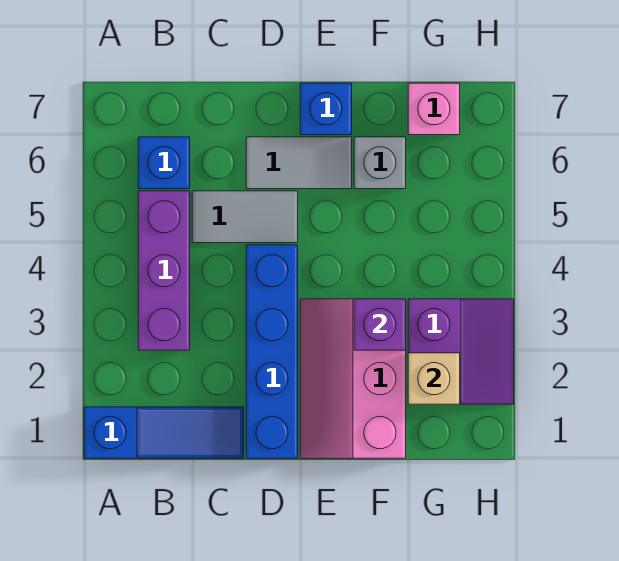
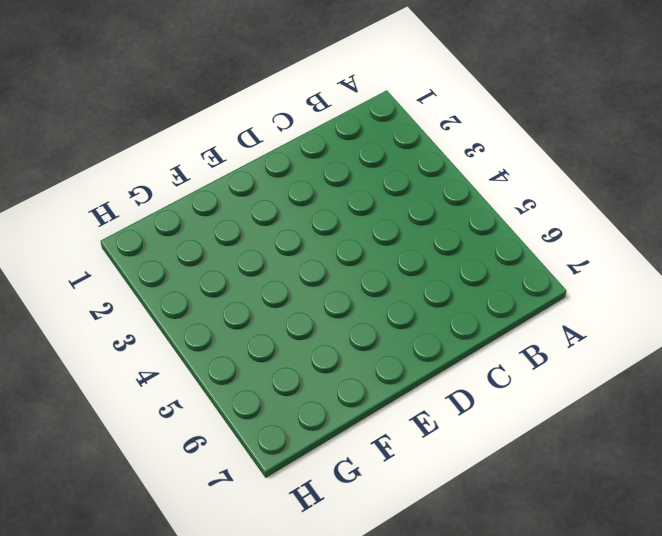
none -> blue slope A1:C1 level 1 top A
none -> purple brick B3:B5 level 1
none -> blue brick B6 level 1

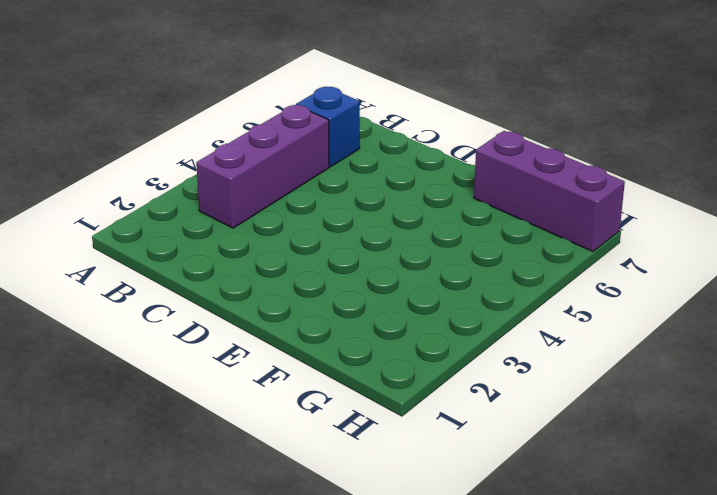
purple brick F7:H7 level 1 -> pink brick G7 level 1
none -> blue slope A1:C1 level 1 top A
none -> grey tile C5:D5 level 1
none -> blue brick D1:D4 level 1

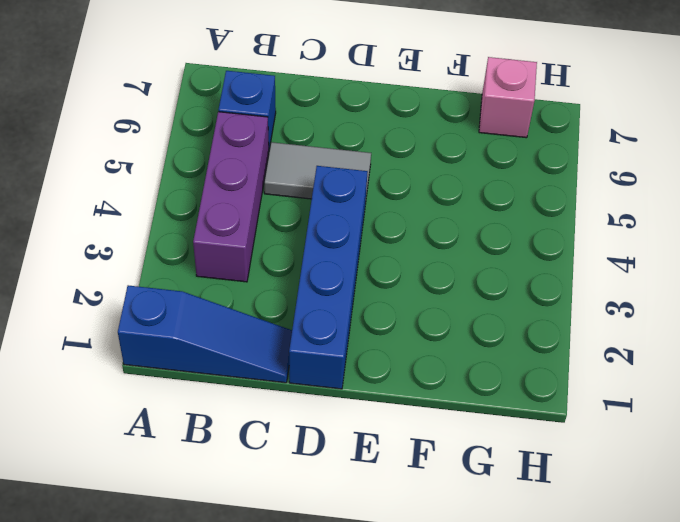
none -> grey tile D6:E6 level 1
none -> pink slope E1:F3 level 1 top F
none -> blue brick E7 level 1

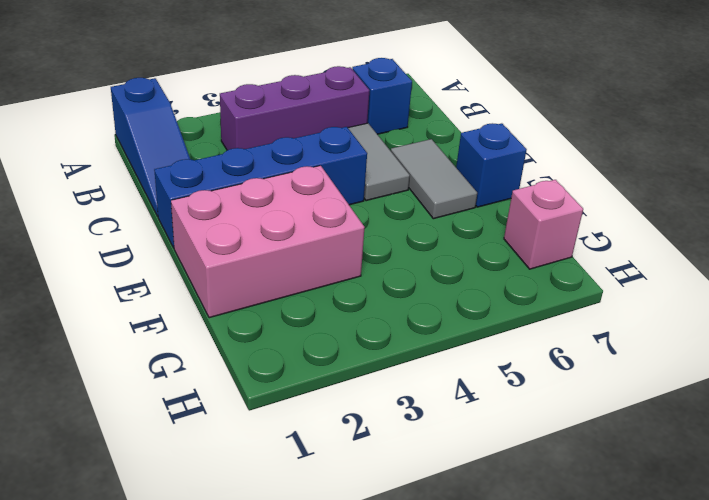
pink brick E1:F3 level 1 -> pink slope E1:F3 level 1 top F
none -> grey brick F6 level 1
none -> purple slope G2:H3 level 1 top G
none -> purple brick F3 level 2

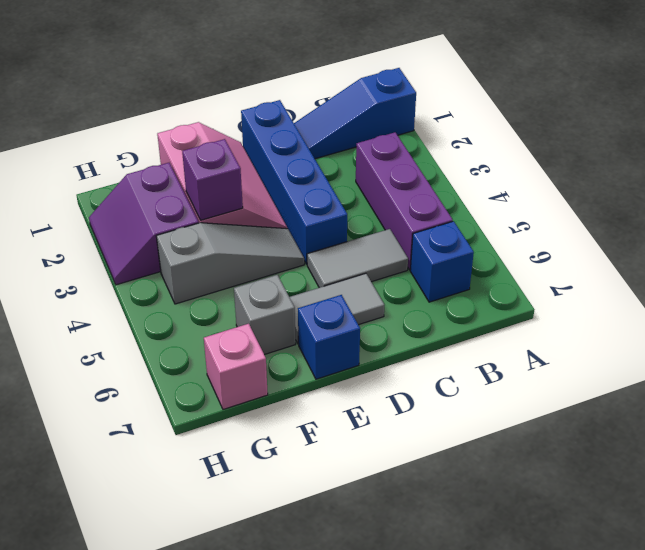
grey slope E4:G4 level 1 top G -> none
none -> tan brick G2 level 2

